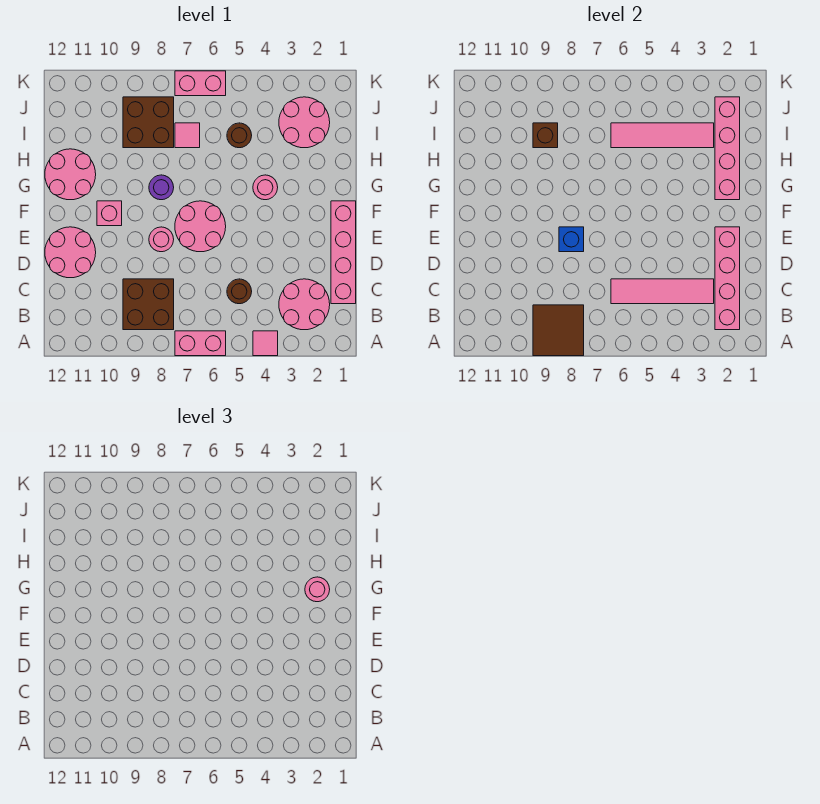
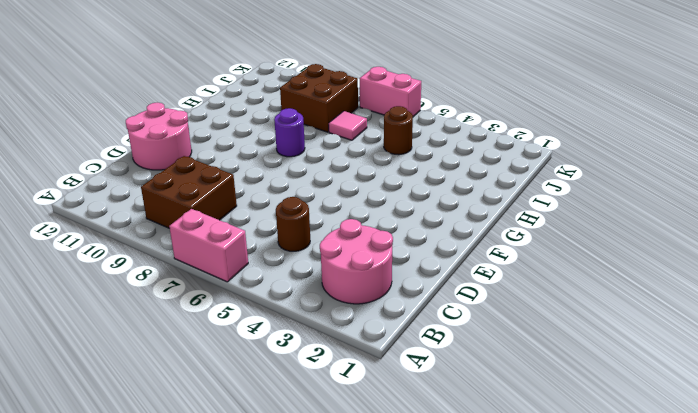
none -> pink tile A4 level 1
none -> pink brick C1:F1 level 1
none -> pink round brick E6:F7 level 1

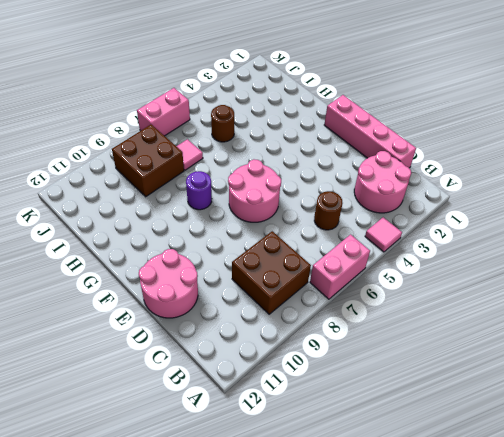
none -> pink round brick E8 level 1
none -> pink brick F10 level 1
none -> pink round brick G4 level 1

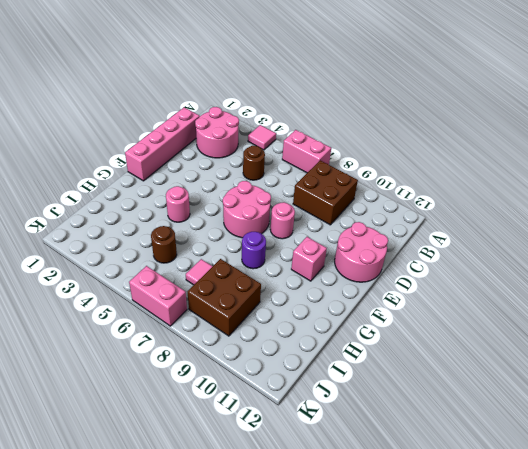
none -> pink round brick G11:H12 level 1
none -> pink round brick I2:J3 level 1
none -> brown tile A8:B9 level 2

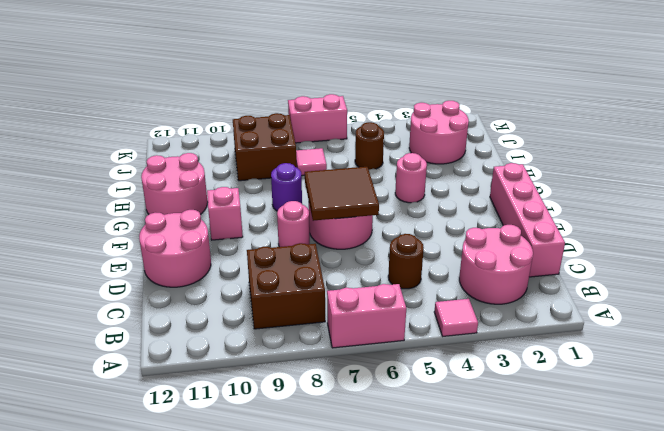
brown tile E6:F7 level 2 -> brown tile A8:B9 level 2
none -> pink brick B2:E2 level 2
none -> pink tile C3:C6 level 2
none -> blue brick E8 level 2

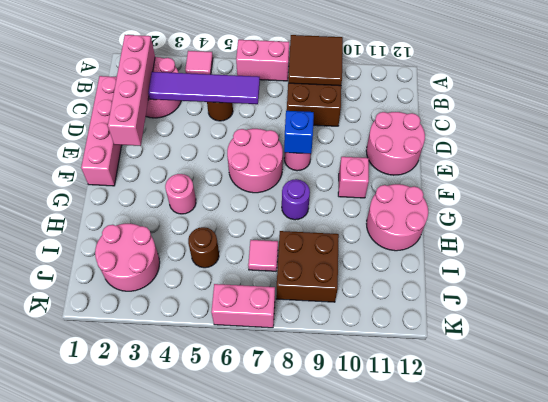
purple tile C3:C6 level 2 -> pink tile C3:C6 level 2
none -> pink brick G2:J2 level 2
none -> pink tile I3:I6 level 2
none -> brown brick I9 level 2

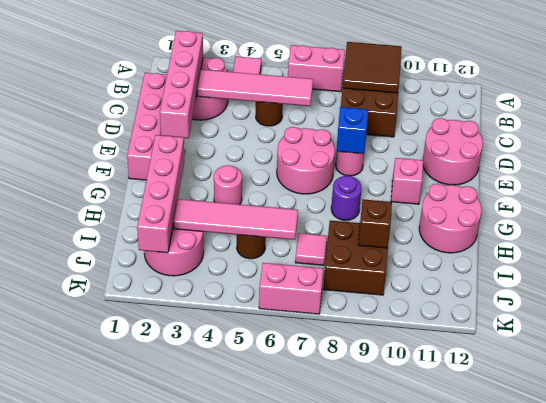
none -> pink round brick G2 level 3

